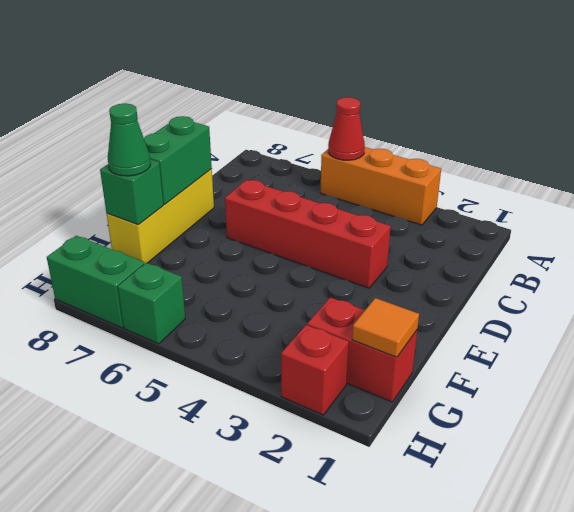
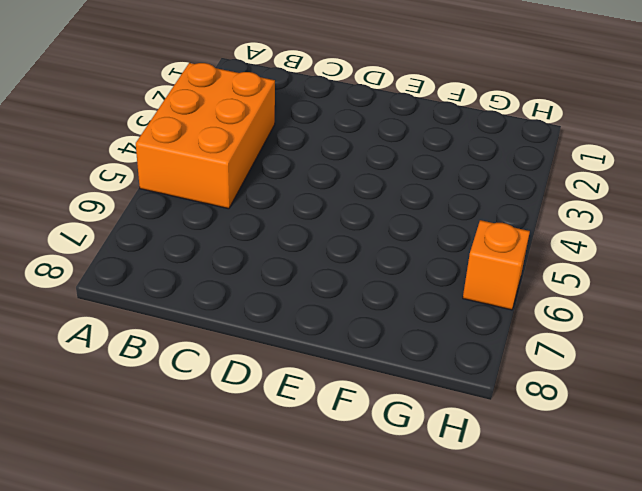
orange brick A3:B5 level 1 -> orange brick A3:A5 level 1
orange brick H6 level 1 -> green brick H6 level 1
none -> red brick D3:D6 level 1
none -> yellow brick D8:F8 level 1
none -> red brick G1:G2 level 1

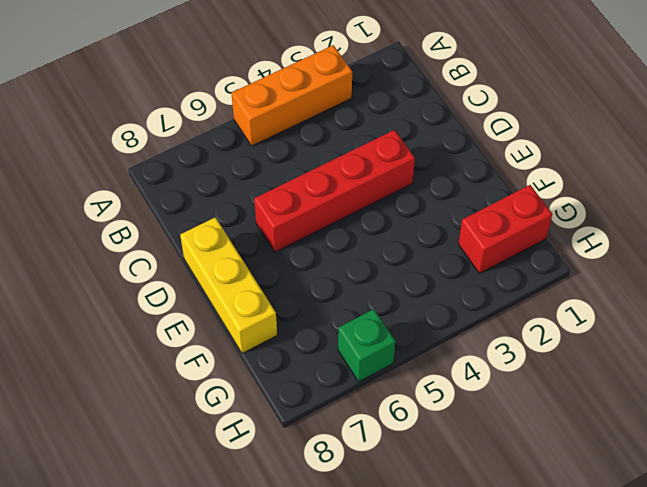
none -> red brick H2 level 1
none -> green brick H7:H8 level 1
none -> red cone A5 level 2

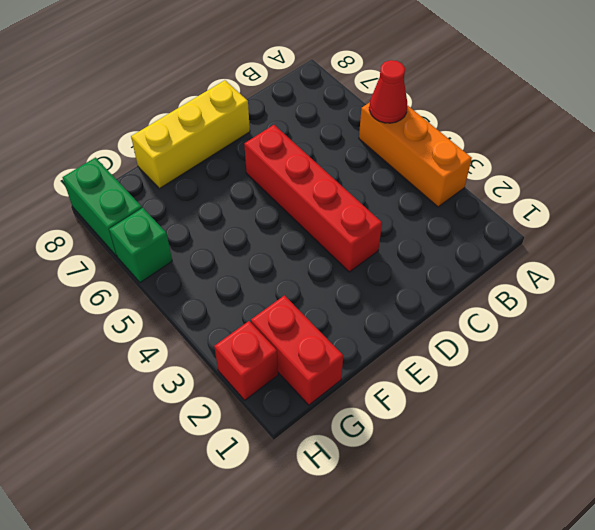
none -> green brick D8:E8 level 2
none -> green brick F8 level 2
none -> orange tile G1 level 2

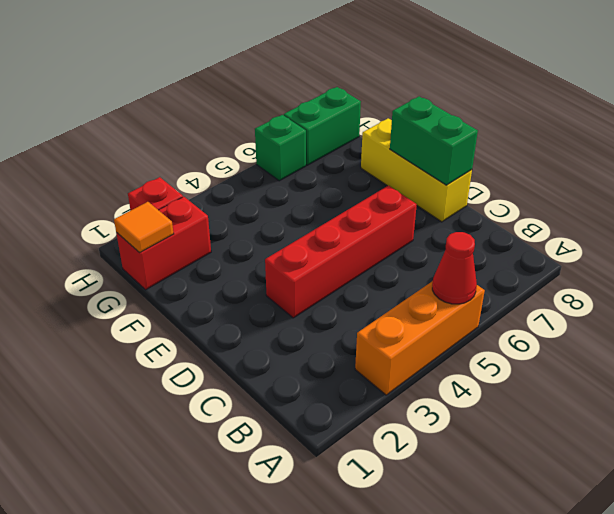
none -> green brick F8 level 2
none -> green cone F8 level 3

